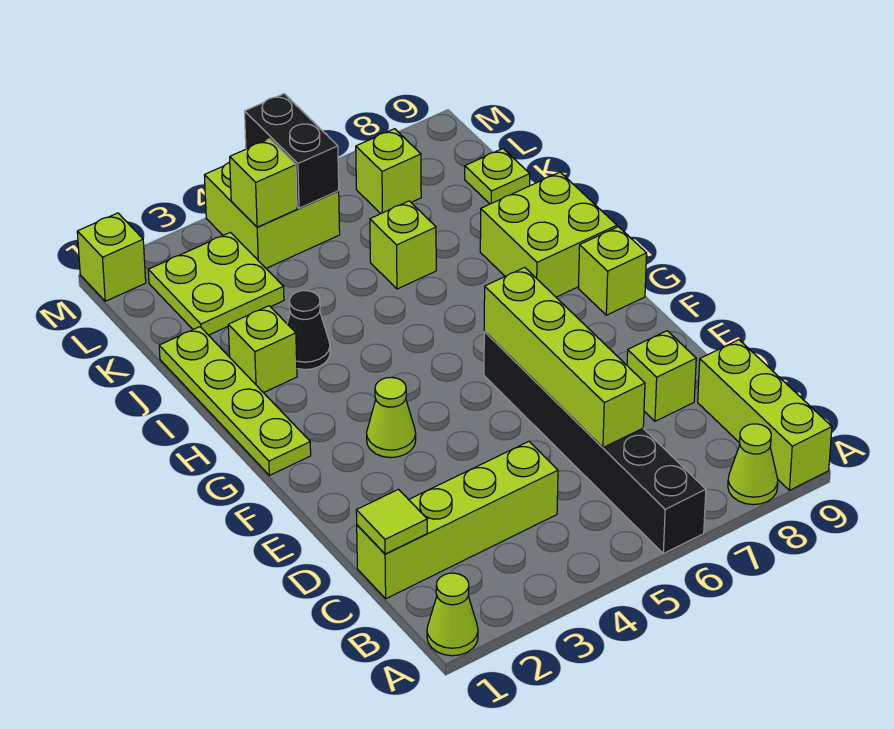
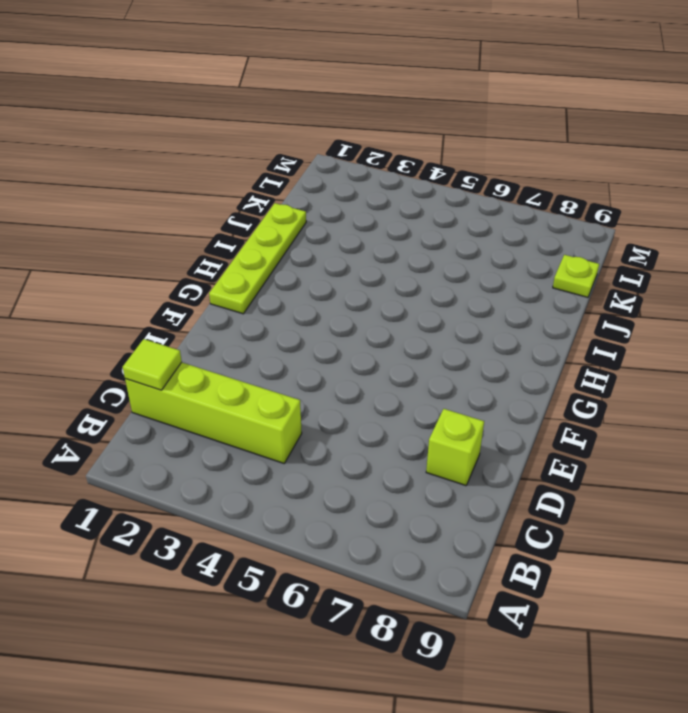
none -> lime cone A1 level 1
none -> black brick A6:F6 level 1
none -> lime cone A8 level 1

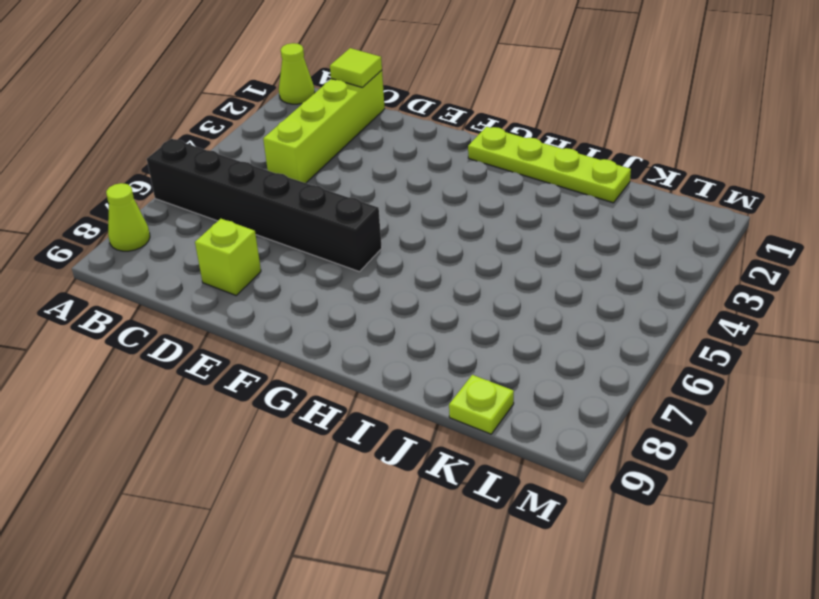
none -> lime brick A9:C9 level 1
none -> lime cone F3 level 1
none -> lime brick G9 level 1

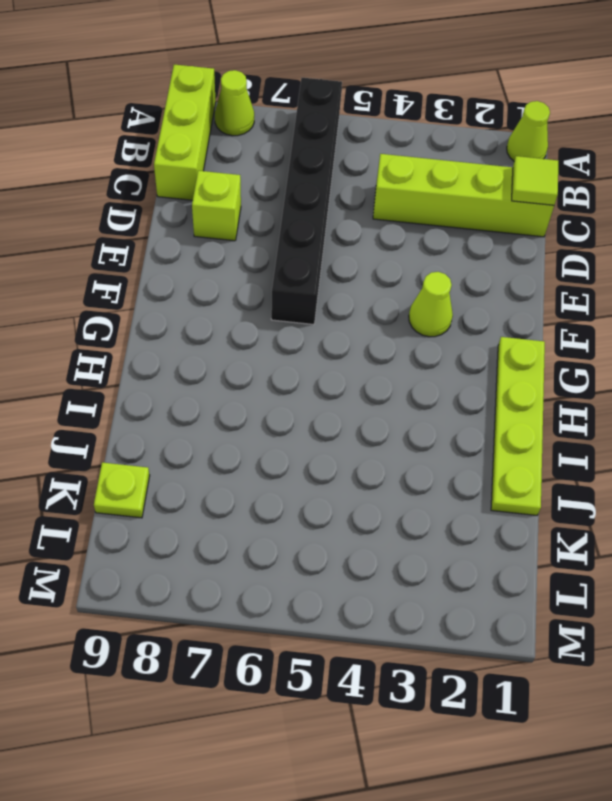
none -> lime brick G9 level 1
none -> lime brick H8:I9 level 1
none -> lime brick I2 level 1

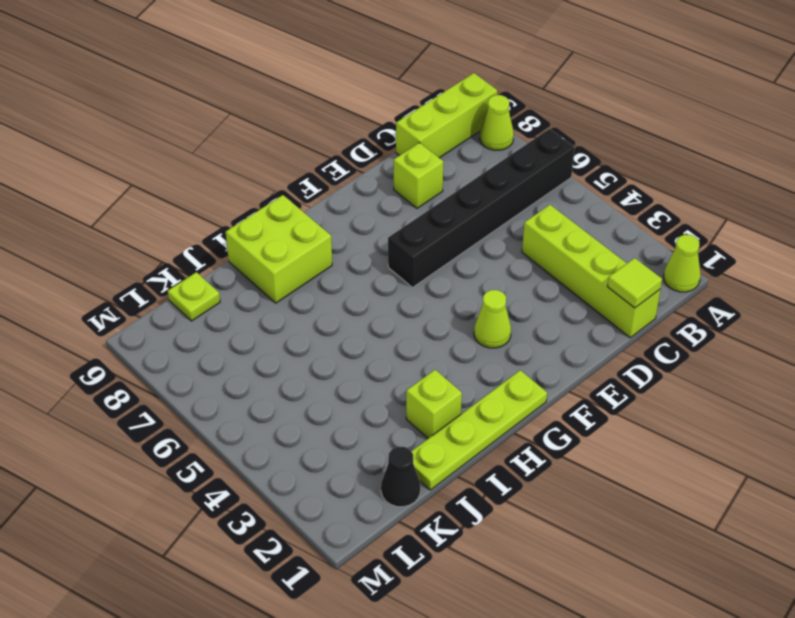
black cone K1 level 1 -> black cone I3 level 1
none -> lime brick G9 level 1
none -> lime brick J6 level 1
none -> lime plate K2:L3 level 1

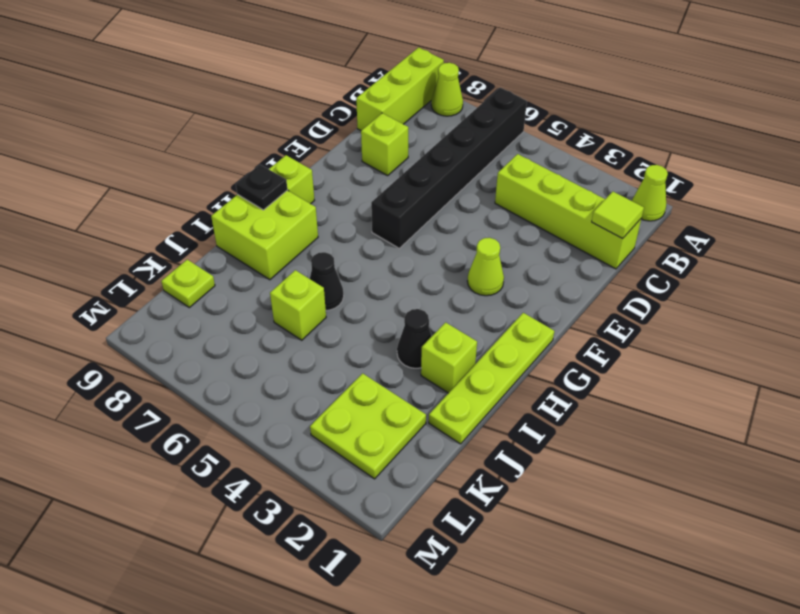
black plate H9 level 2 -> none
black cone I6 level 1 -> none
none -> lime brick L4:M5 level 1
none -> lime brick L7 level 1
none -> lime brick M1 level 1

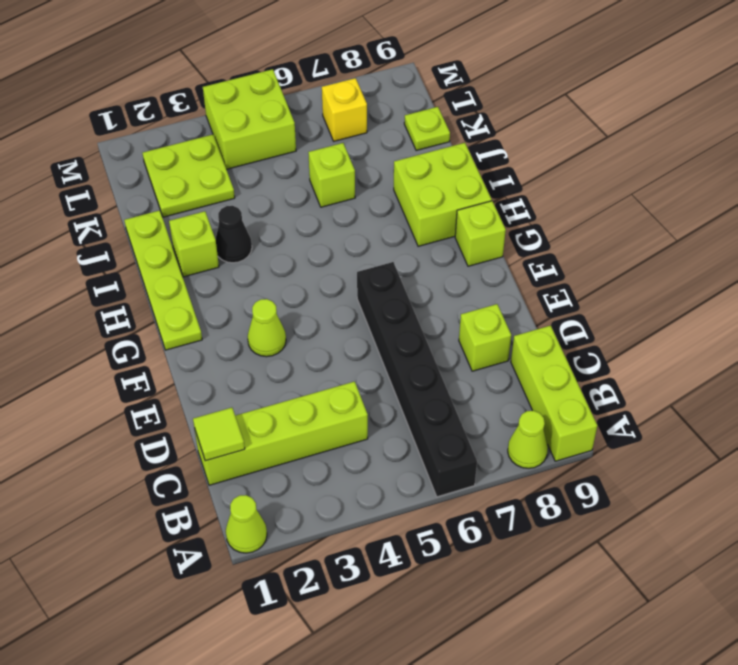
yellow brick L7 level 1 -> lime brick L7 level 1
none -> lime brick M1 level 1
none -> lime brick C6:F6 level 2
none -> lime brick L4 level 2

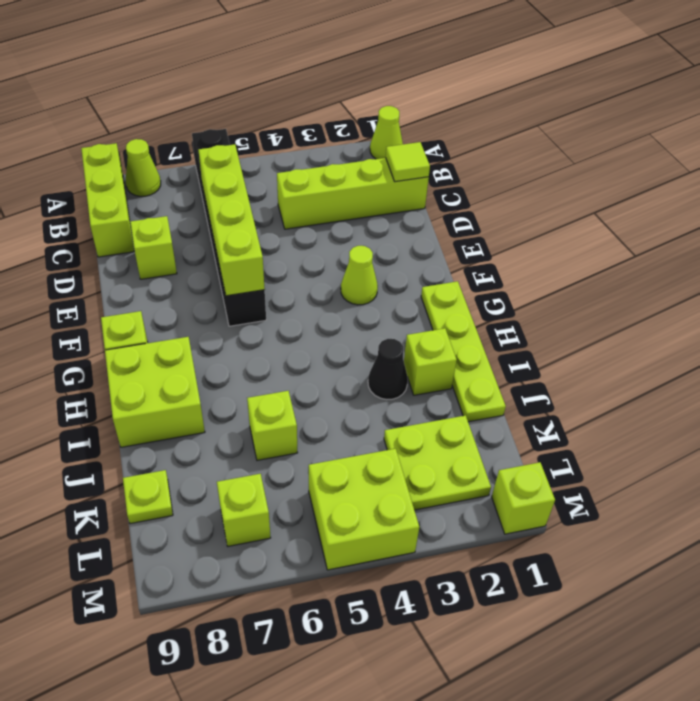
none -> lime brick L4 level 2
none -> black brick L5:M5 level 2

